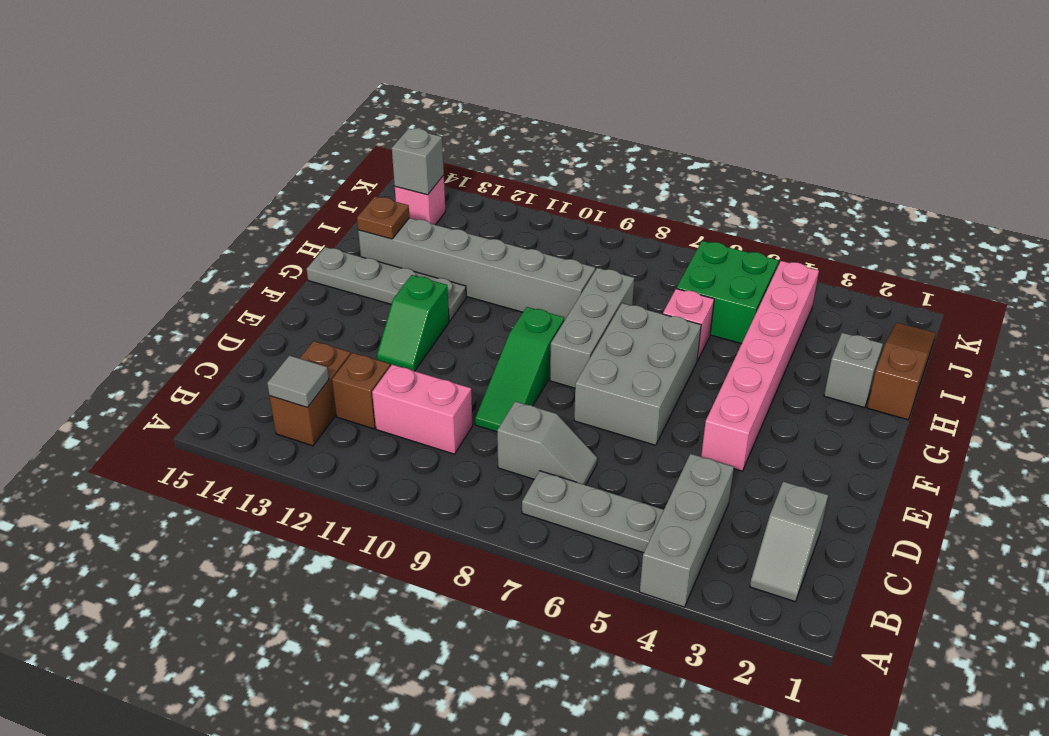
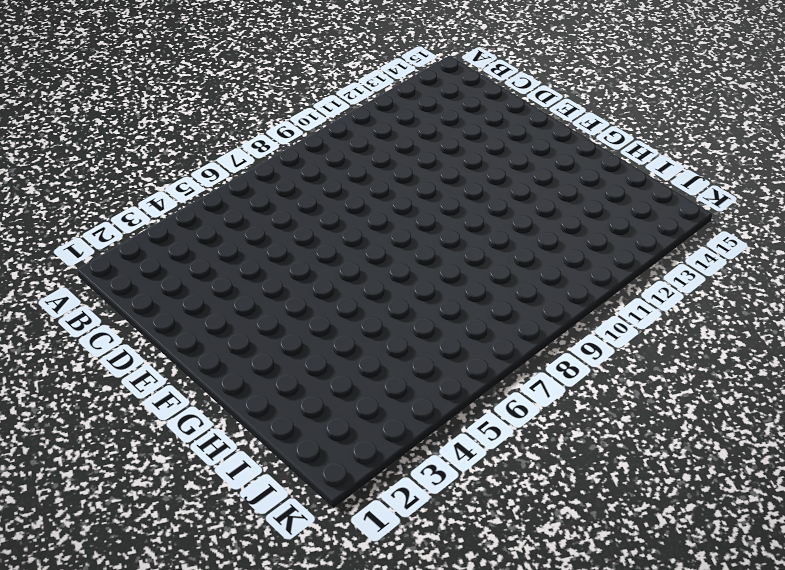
none -> grey brick A4:C4 level 1
none -> grey slope B2:C2 level 1 top C
none -> grey plate B5:B7 level 1

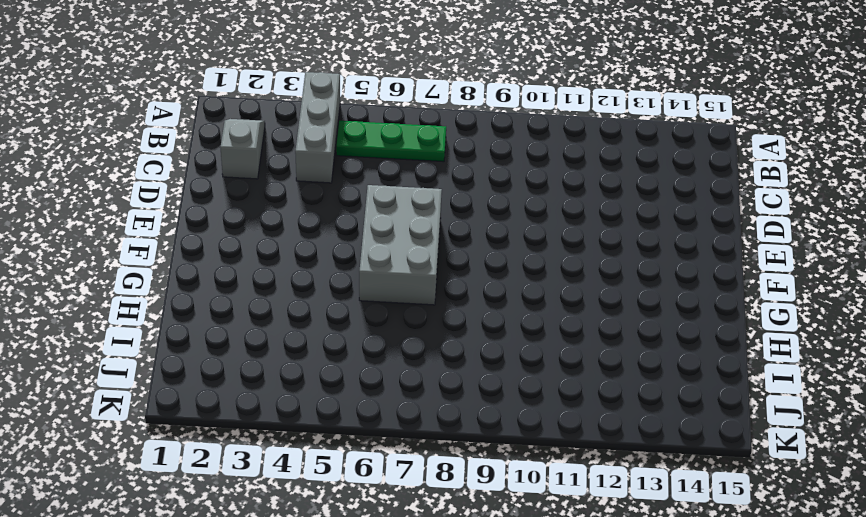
green plate B5:B7 level 1 -> grey plate B5:B7 level 1
none -> brown brick B13:C13 level 1
none -> grey slope C7:C8 level 1 top 8
none -> pink brick C10:C11 level 1

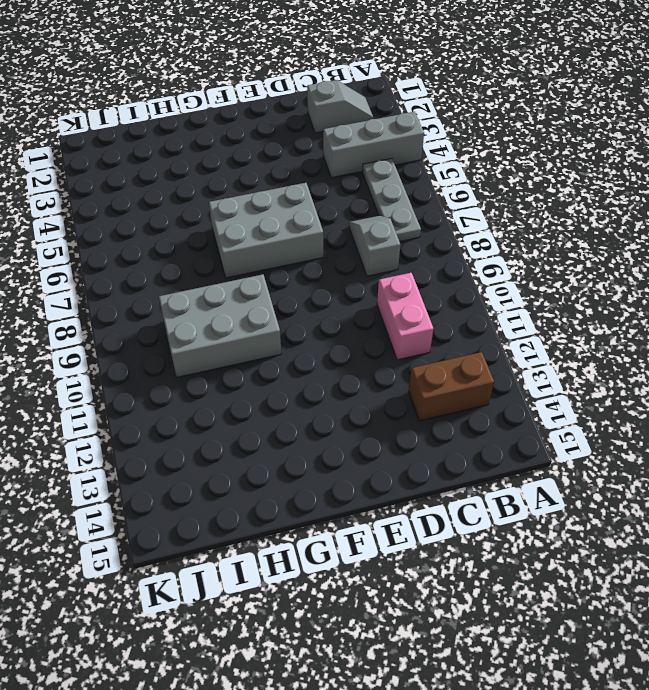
grey brick G9:I10 level 1 -> grey brick H9:H14 level 1
none -> brown brick C12 level 1
none -> green slope D9:F9 level 1 top F
none -> pink brick E4:J4 level 1

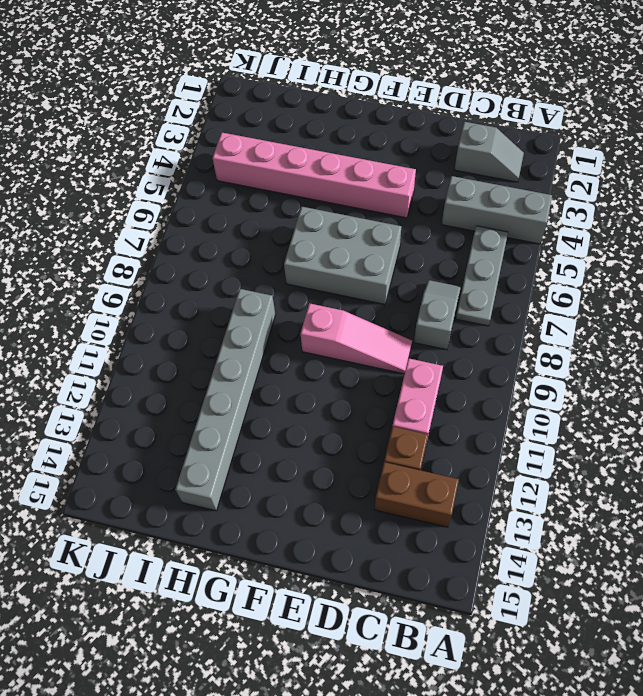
pink slope D9:F9 level 1 top F -> green slope D9:F9 level 1 top F
none -> green slope E12:F12 level 1 top F
none -> grey brick F8:H8 level 1
none -> grey plate G12:G15 level 1

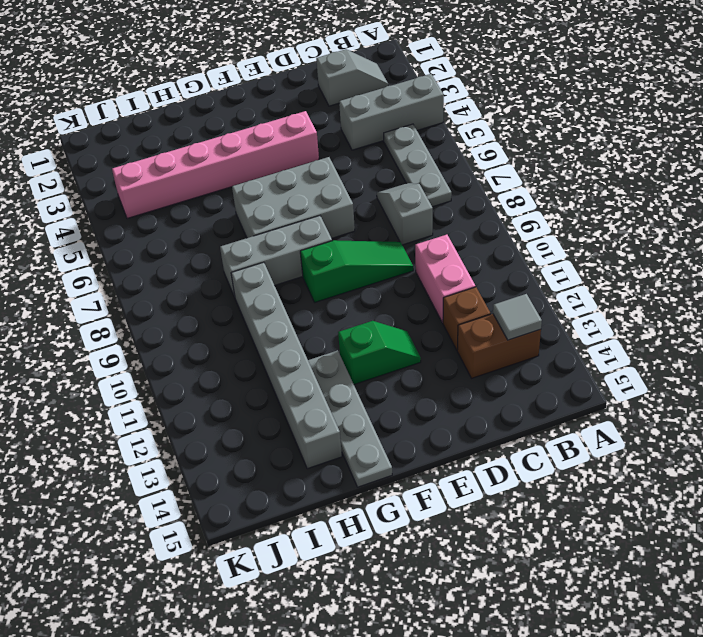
none -> brown slope H1:J1 level 1 top H
none -> grey brick H2 level 1
none -> pink brick H6 level 1

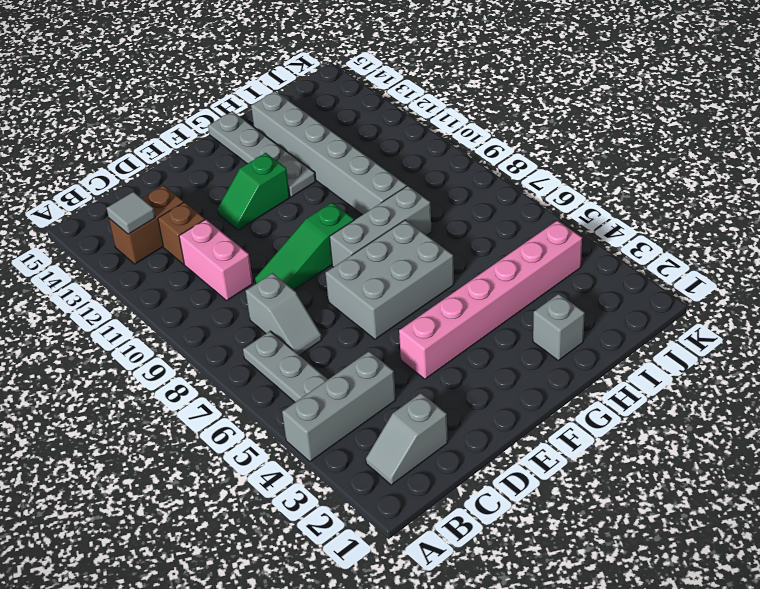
none -> brown slope H1:J1 level 1 top H
none -> pink brick H6 level 1
none -> green brick I5:J6 level 1

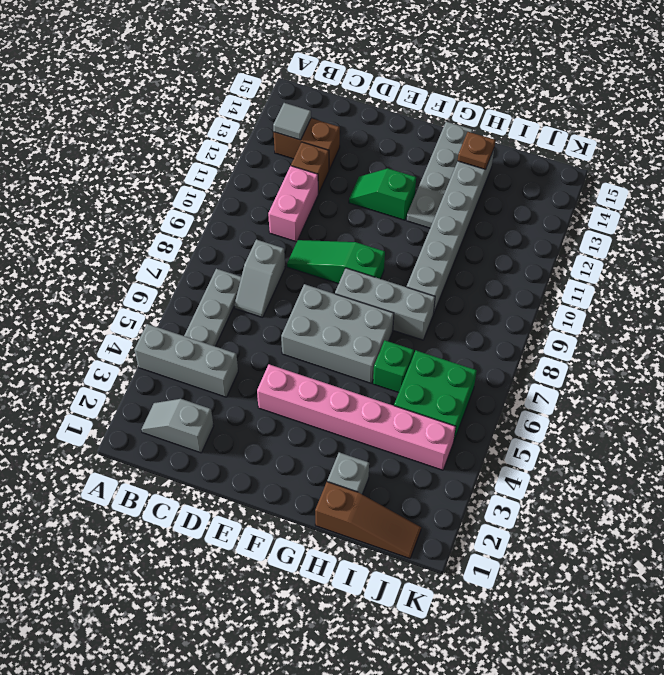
green brick H6 level 1 -> pink brick H6 level 1
none -> pink brick J14 level 1
none -> grey brick J14 level 2

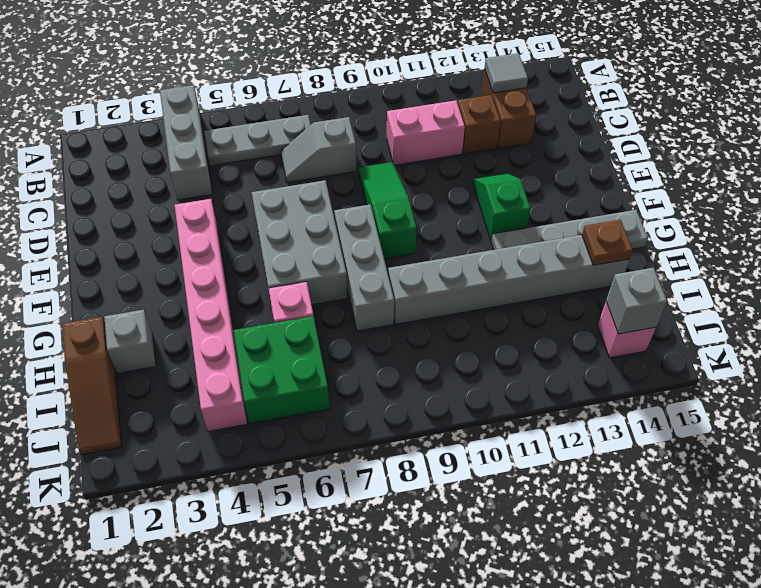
none -> grey slope B2:C2 level 1 top C

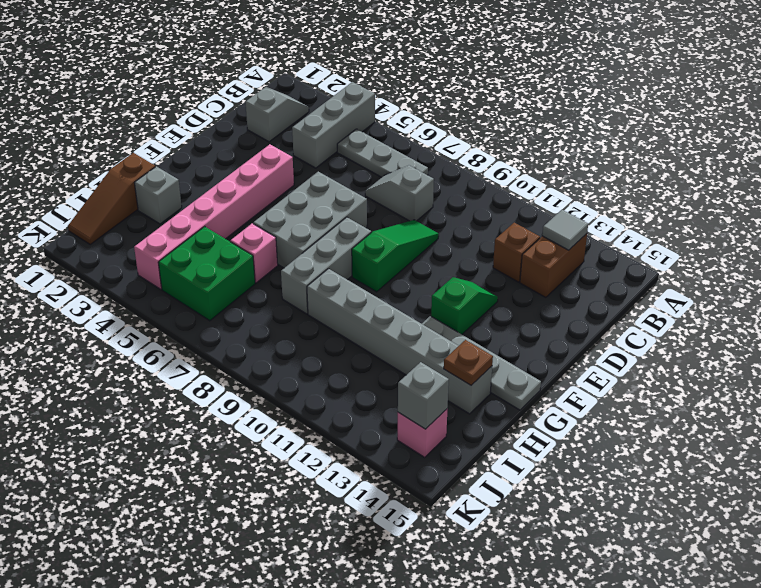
none -> pink brick C10:C11 level 1

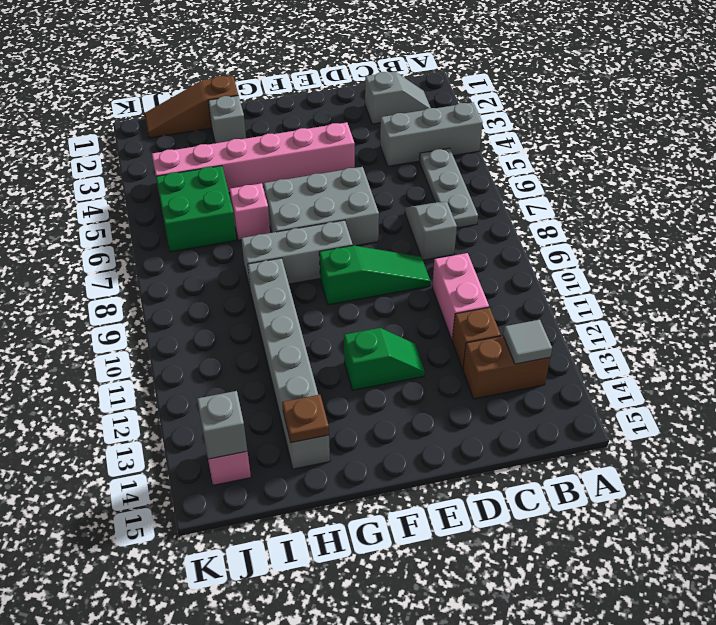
none -> grey plate G12:G15 level 1

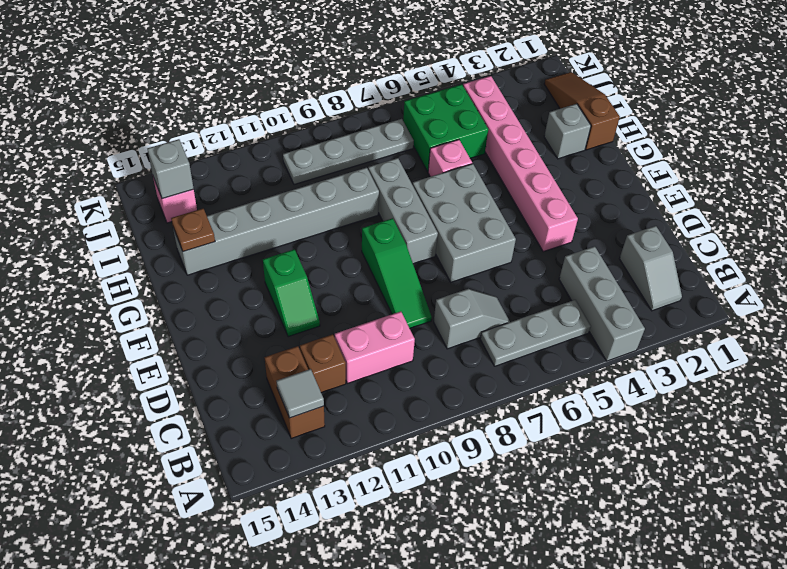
grey plate J7:J10 level 1 -> grey plate G12:G15 level 1

